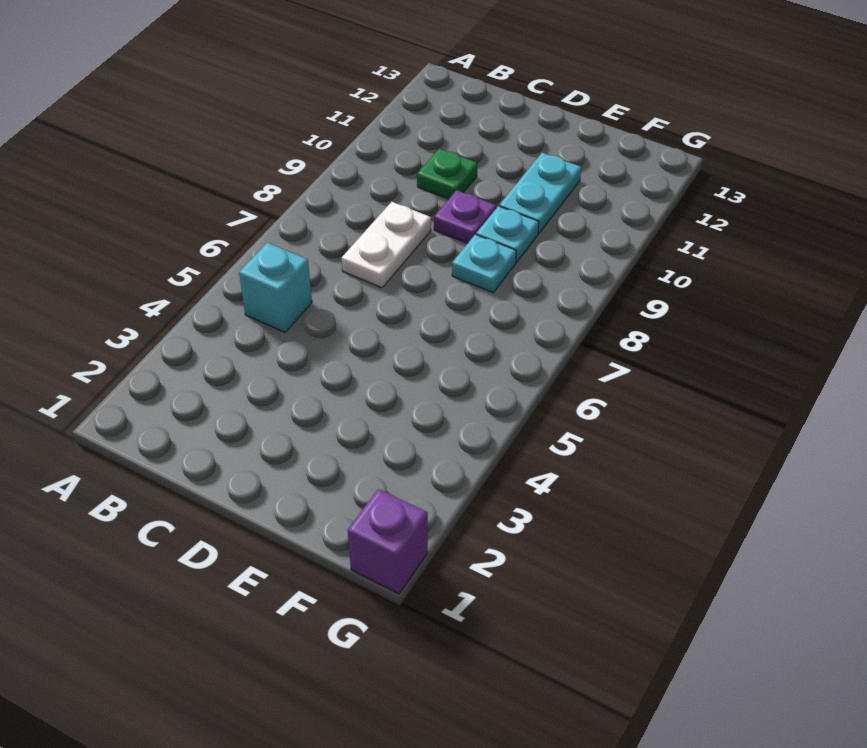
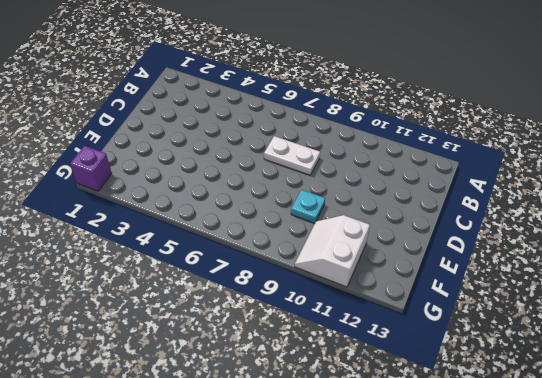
white slope F10:G11 level 1 top 11 -> none
none -> cyan brick B5 level 1
none -> green plate C10 level 1

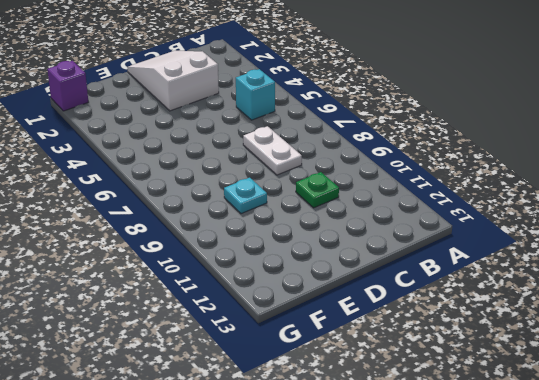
white slope C1:D3 level 1 top 3 -> none
none -> purple plate D9 level 1
none -> cyan plate E8 level 1

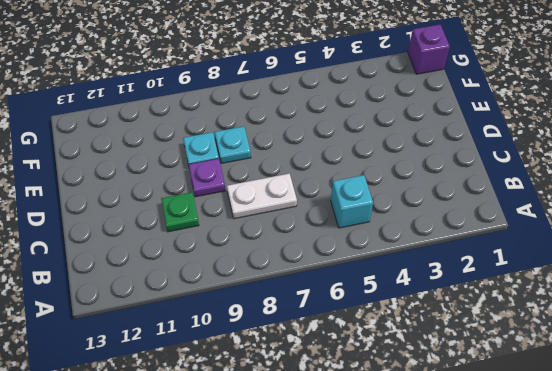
none -> cyan plate E10:E11 level 1

